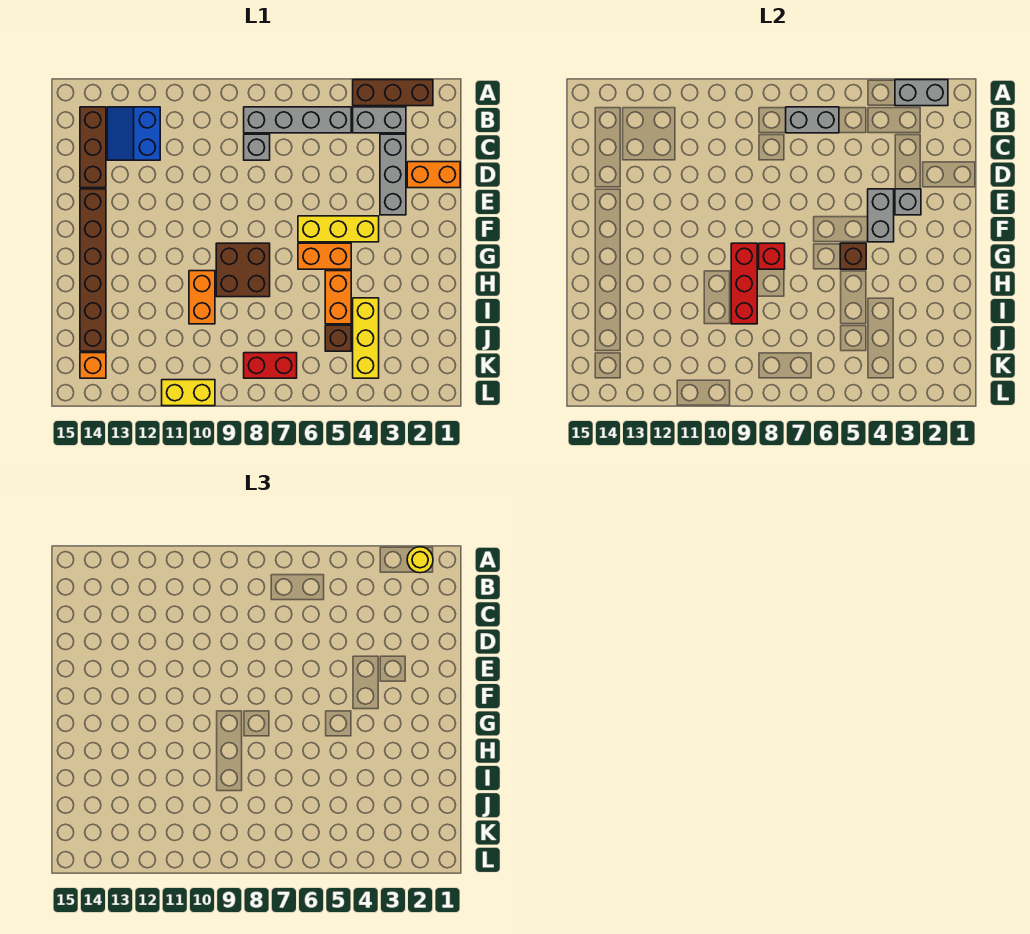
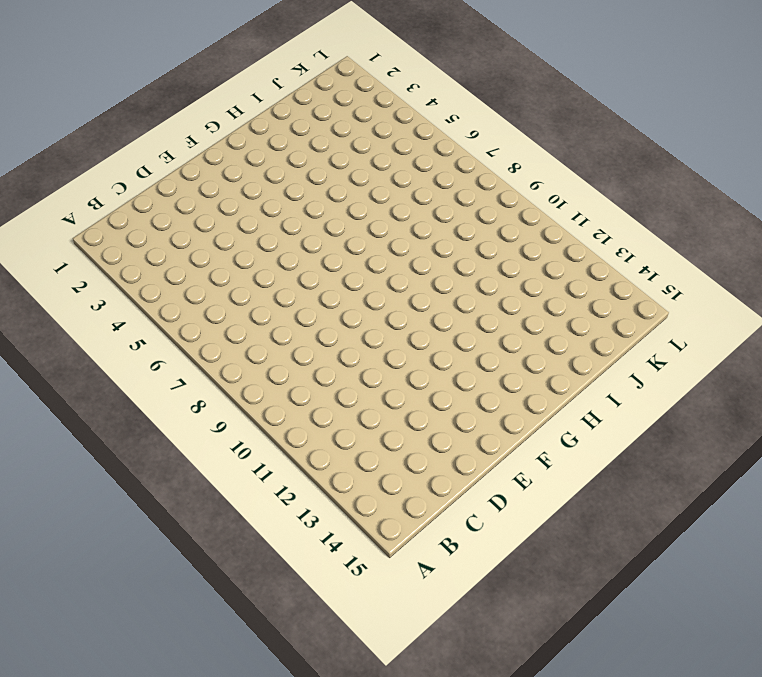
none -> brown brick A2:A4 level 1
none -> grey brick B3:B4 level 1
none -> grey brick B5:B8 level 1

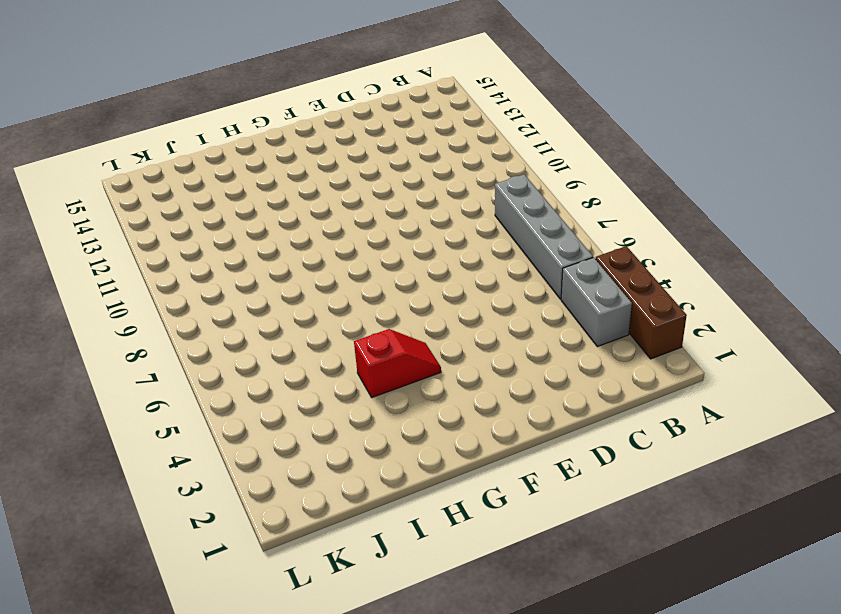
red slope G4:H4 level 1 top H -> none
none -> blue slope B12:C13 level 1 top 12
none -> brown brick B14:D14 level 1
none -> grey brick C3:E3 level 1

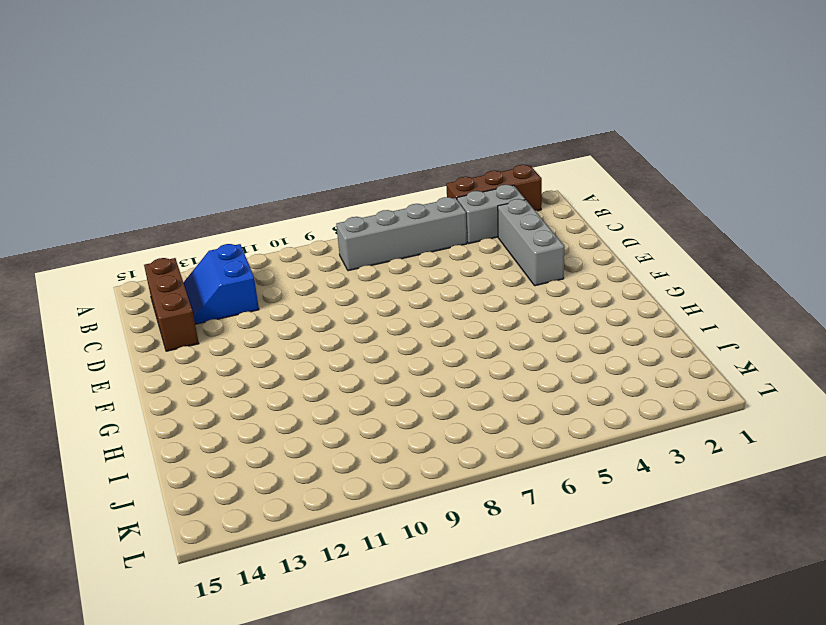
none -> grey brick C8 level 1
none -> orange brick D1:D2 level 1
none -> brown brick E14:J14 level 1

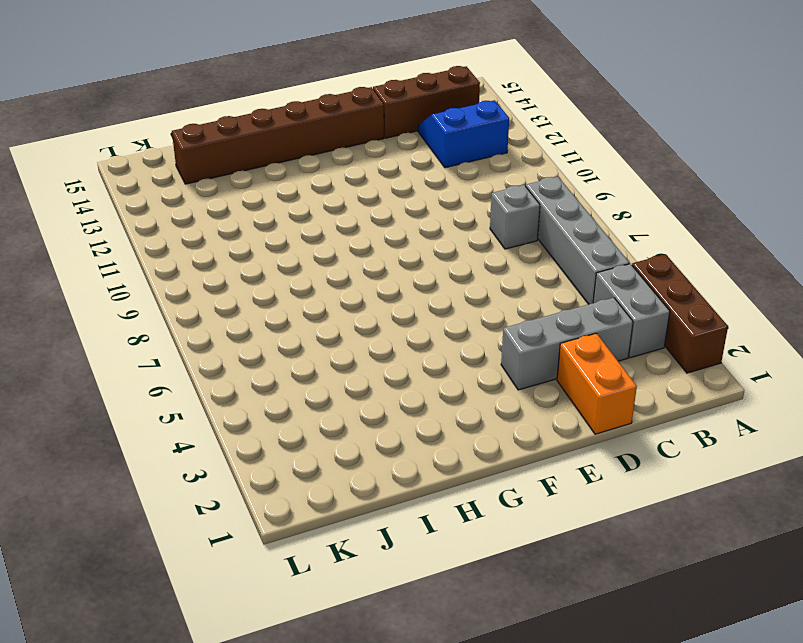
none -> yellow brick F4:F6 level 1
none -> orange brick G5:G6 level 1
none -> brown brick G8:H9 level 1

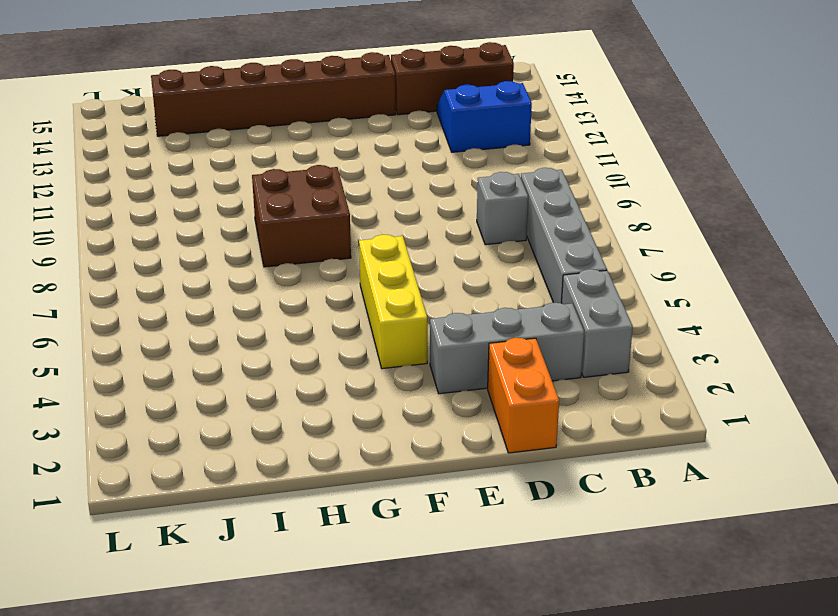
none -> brown brick A2:A4 level 1
none -> orange brick G5:G6 level 1
none -> orange brick H5:I5 level 1

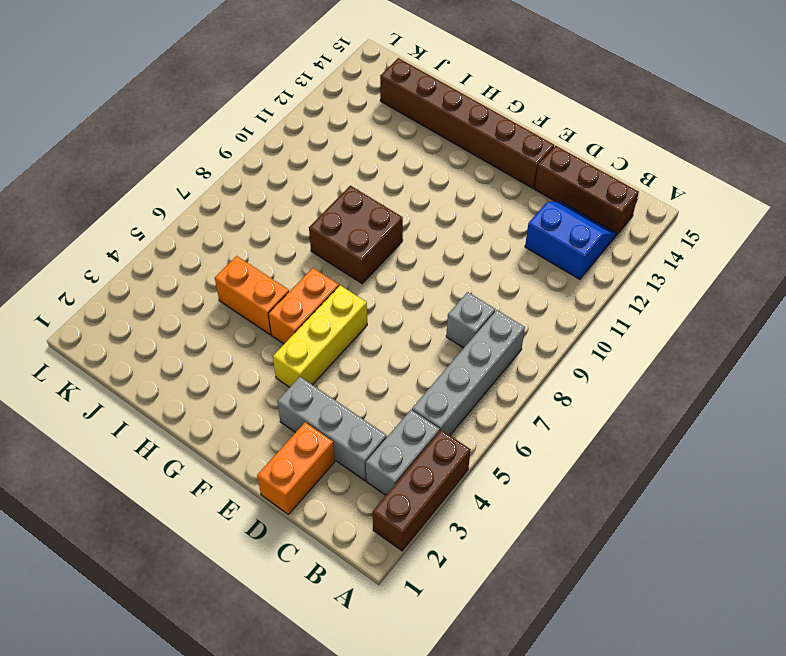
none -> orange brick H10:I10 level 1
none -> yellow brick I4:K4 level 1
none -> brown brick J5 level 1

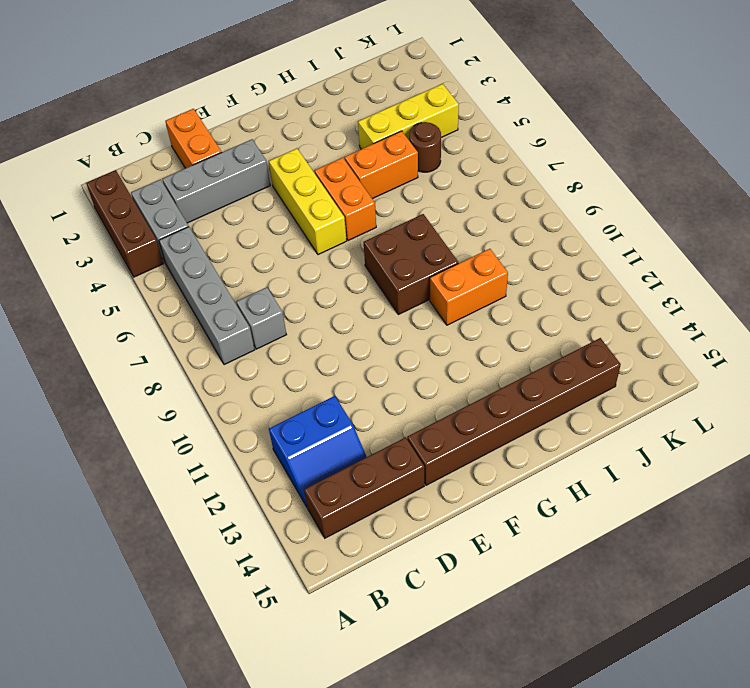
brown round brick J5 level 1 -> brown brick J5 level 1
none -> red brick K7:K8 level 1
none -> orange brick K14 level 1
none -> yellow brick L10:L11 level 1

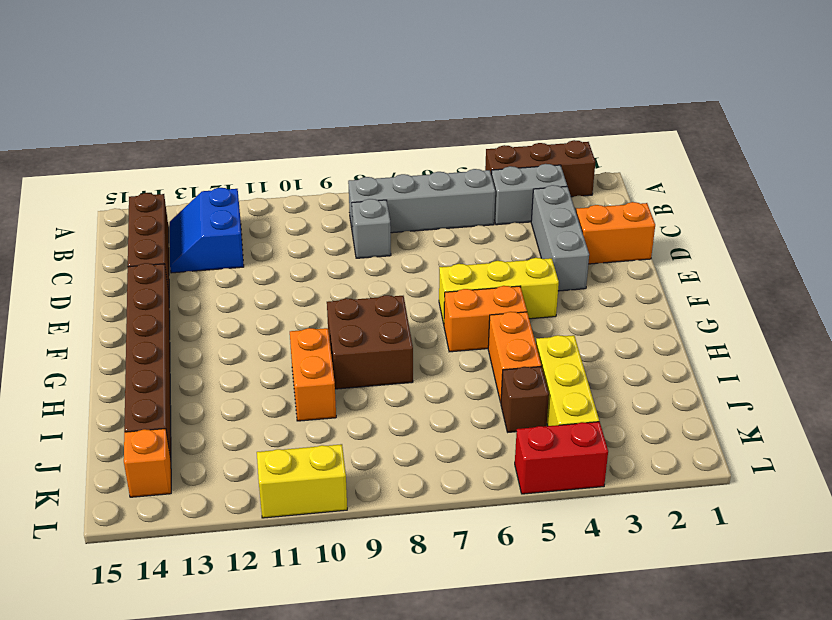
red brick L4:L5 level 1 -> red brick K7:K8 level 1
none -> grey brick A2:A3 level 2
none -> grey brick B6:B7 level 2
none -> grey brick E3 level 2

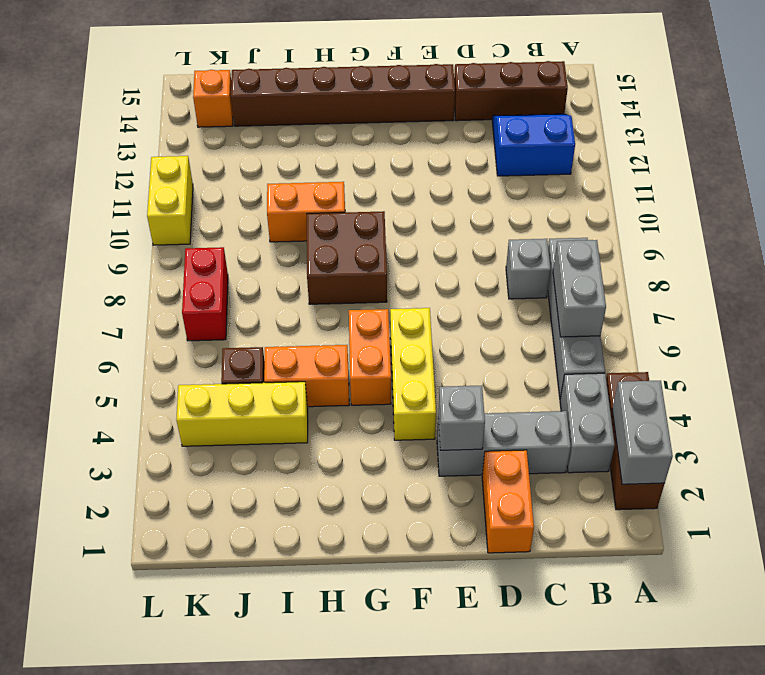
none -> grey brick E4:F4 level 2
none -> brown brick G5 level 2
none -> red brick G8 level 2

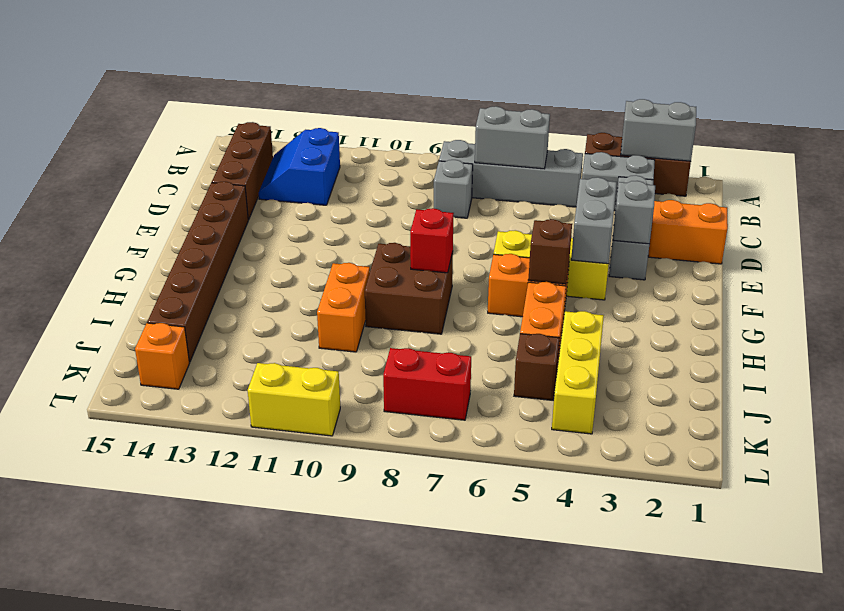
none -> red brick G9:I9 level 2
none -> yellow round brick A2 level 3

